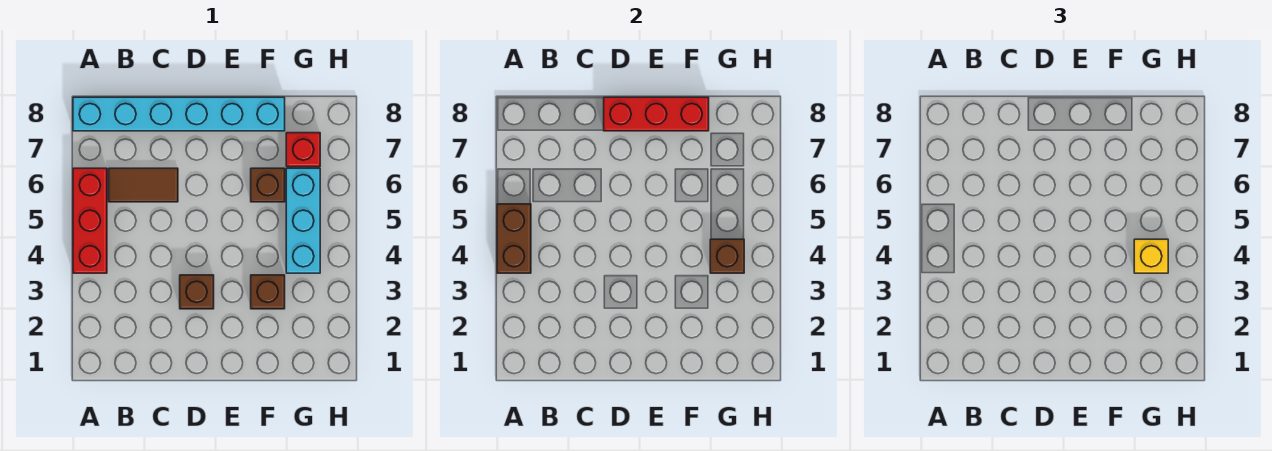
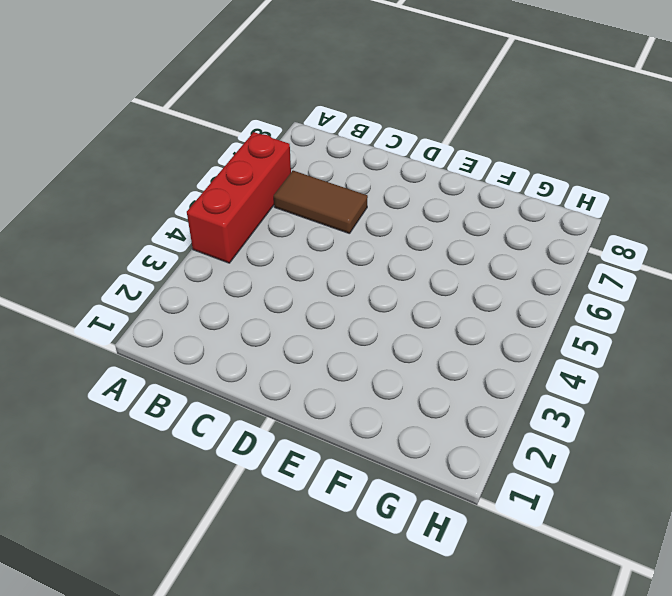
none -> cyan brick A8:F8 level 1
none -> brown brick D3 level 1
none -> brown brick F3 level 1

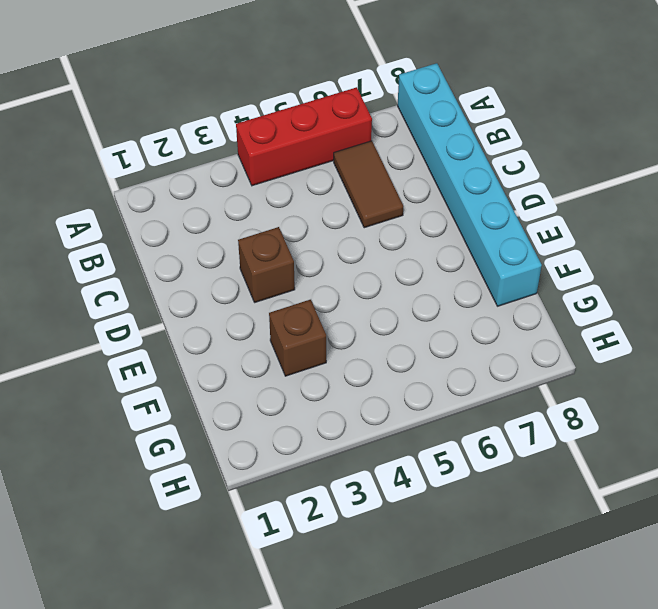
none -> brown brick F6 level 1
none -> cyan brick G4:G6 level 1
none -> red brick G7 level 1

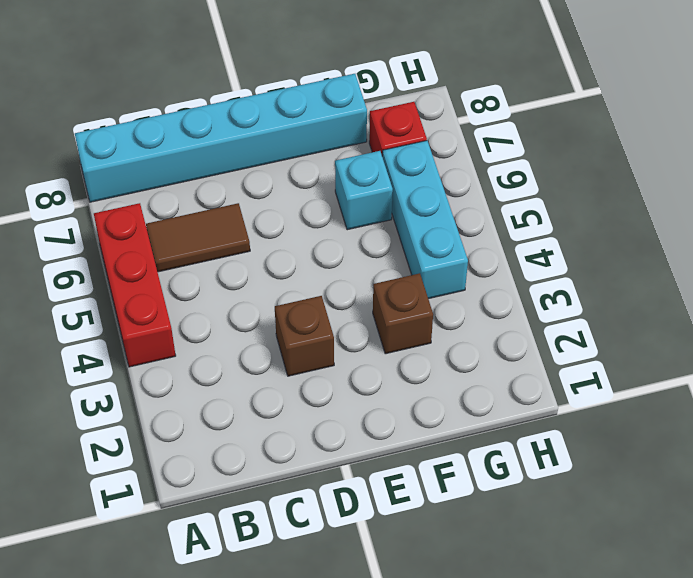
cyan brick F6 level 1 -> brown brick F6 level 1
none -> brown brick A4:A5 level 2
none -> red brick D8:F8 level 2
none -> brown brick G4 level 2

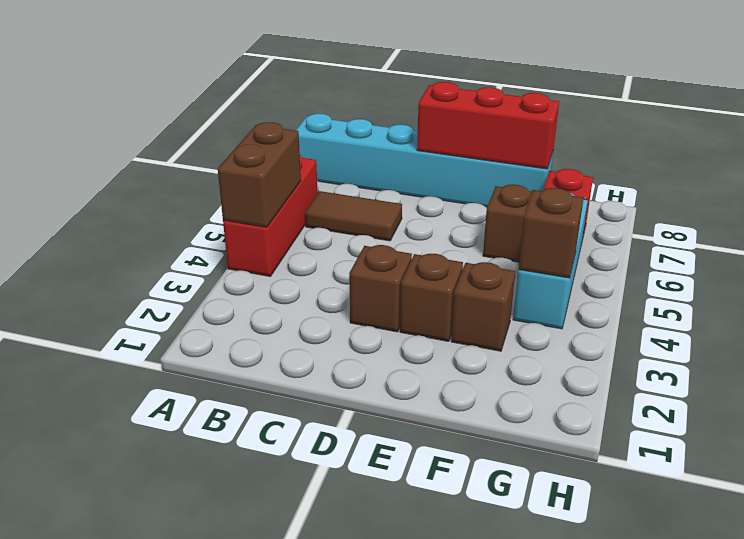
brown brick E3 level 1 -> none
none -> yellow brick G4 level 3

